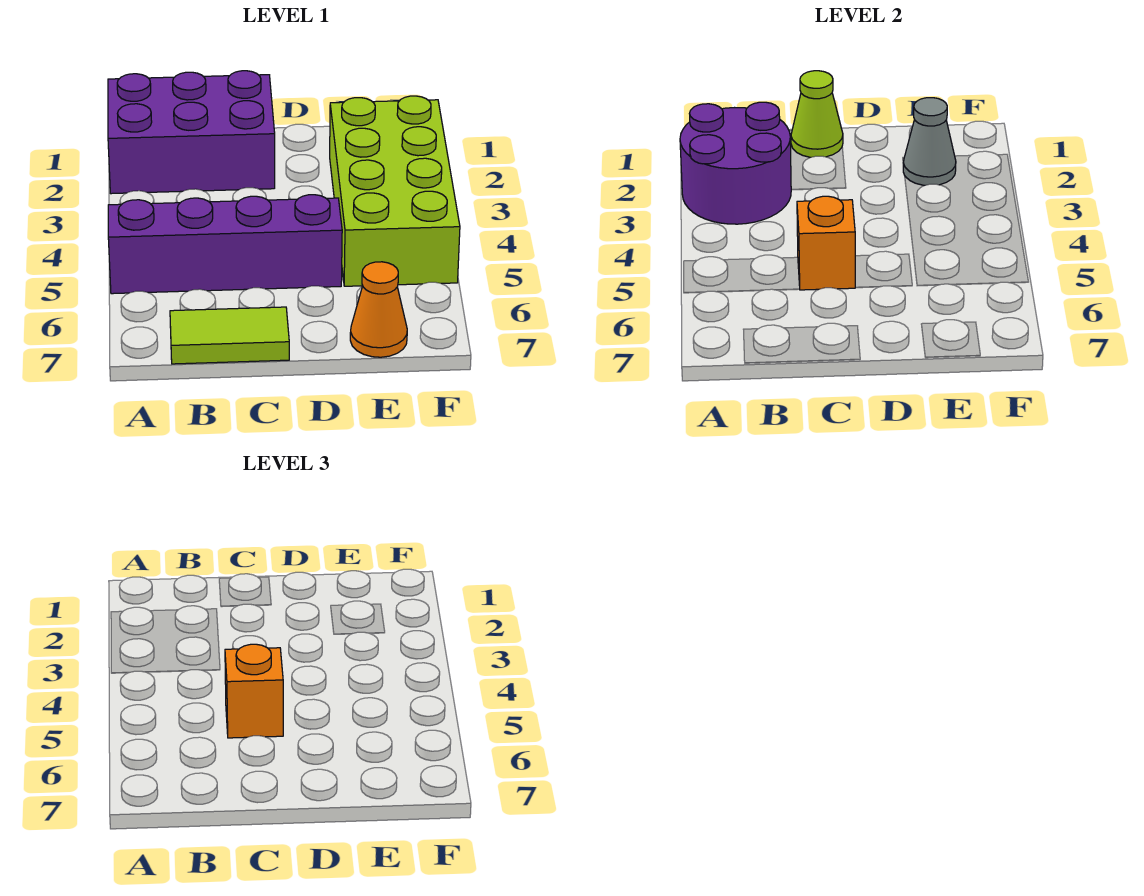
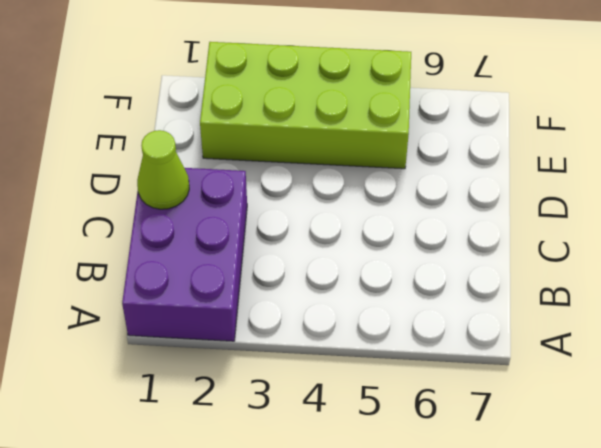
none -> purple brick A5:D5 level 1
none -> lime tile B7:C7 level 1

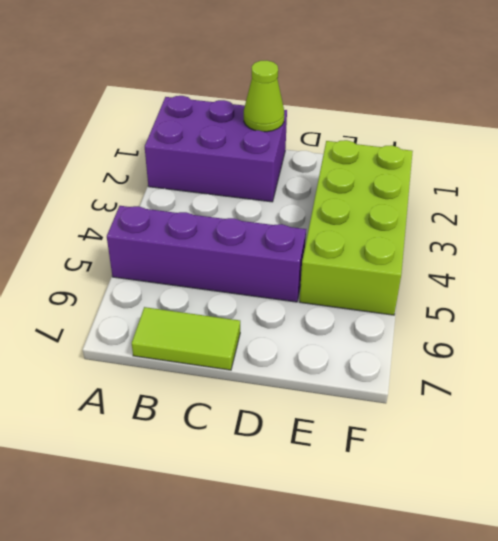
none -> orange cone E7 level 1
none -> purple round brick A2:B3 level 2

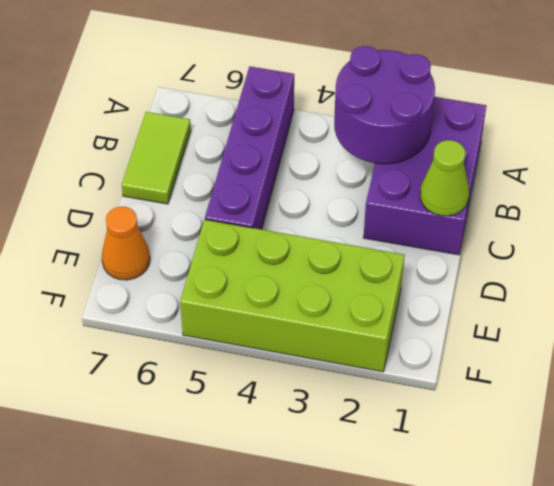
none -> orange brick C5 level 2
none -> grey cone E2 level 2

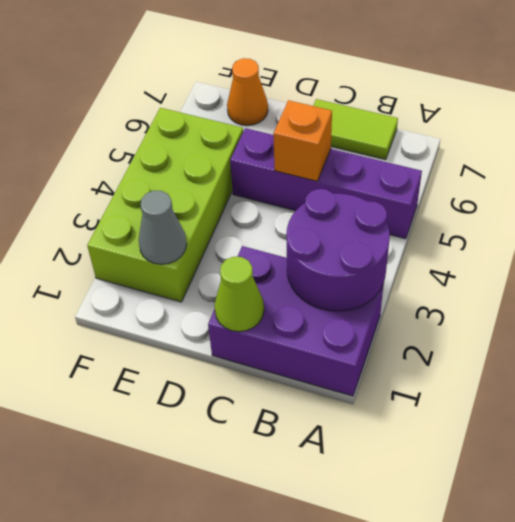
none -> orange brick C5 level 3

